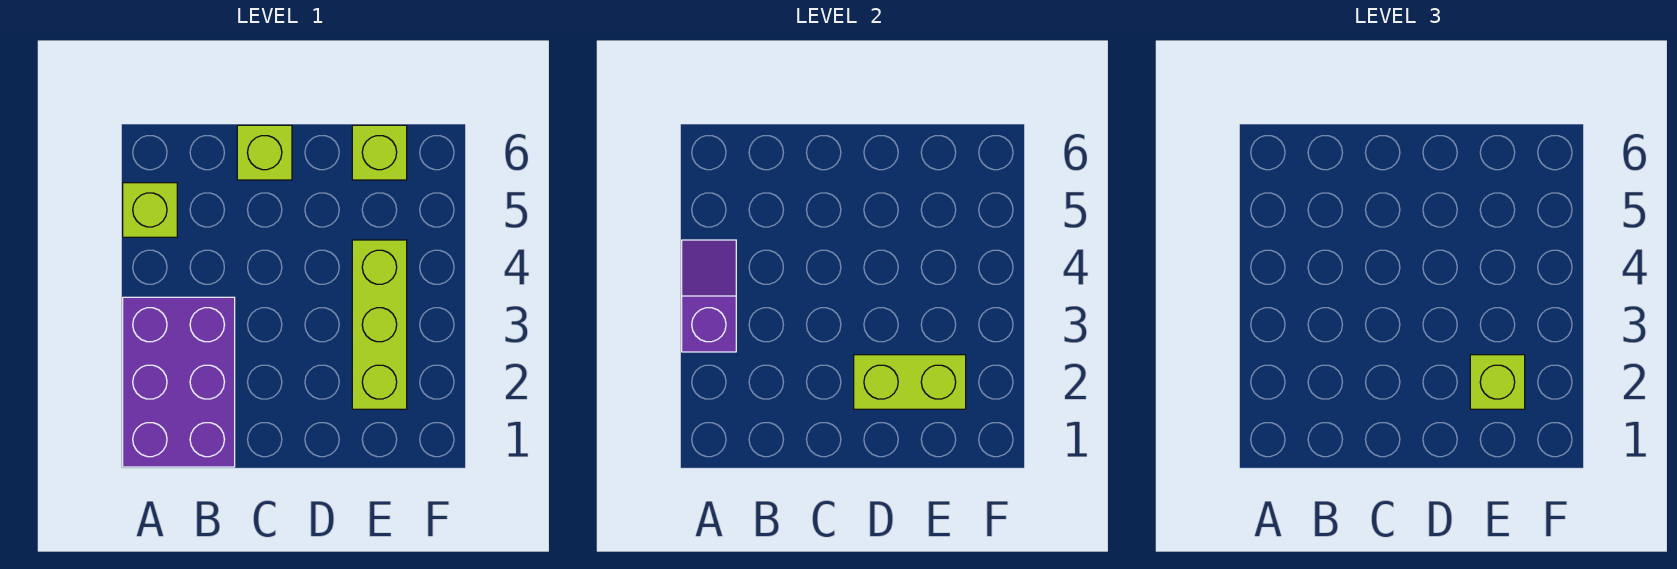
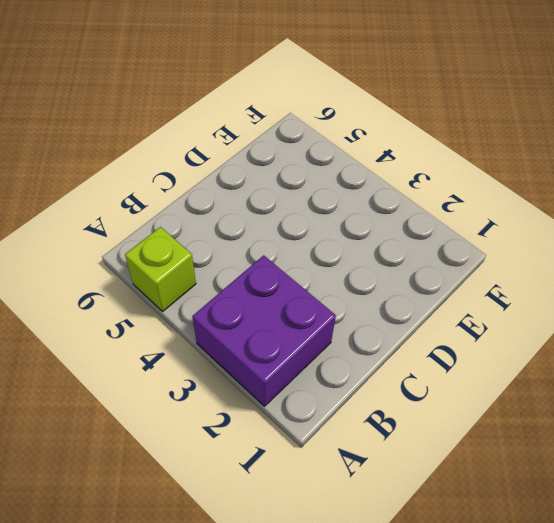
purple brick A2:B3 level 1 -> purple brick A1:B3 level 1
none -> lime brick C6 level 1
none -> lime brick E2:E4 level 1

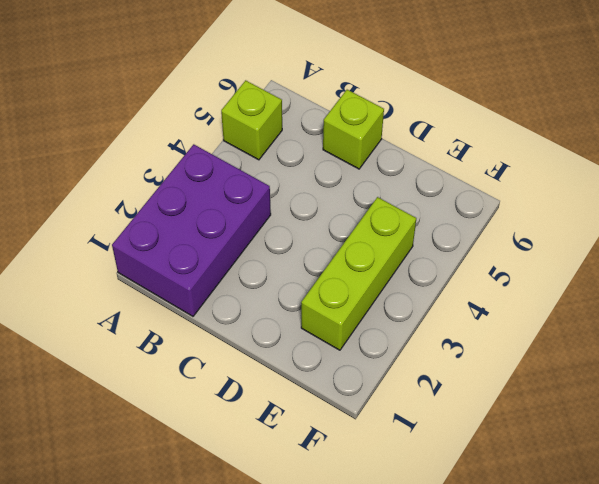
none -> lime brick E6 level 1
none -> purple slope A3:A4 level 2 top 3

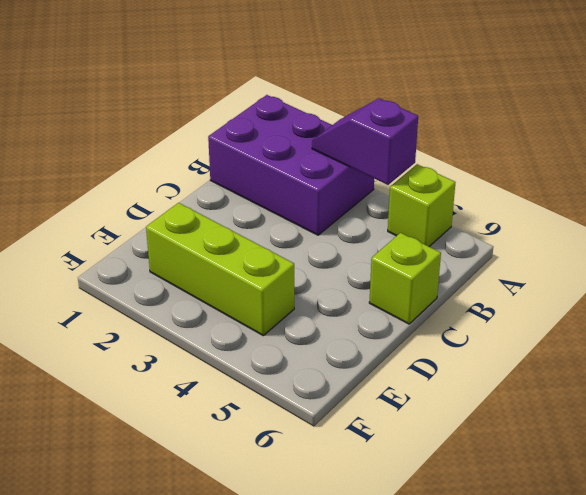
purple slope A3:A4 level 2 top 4 -> purple slope A3:A4 level 2 top 3
none -> lime brick E6 level 1
none -> lime brick D2:E2 level 2

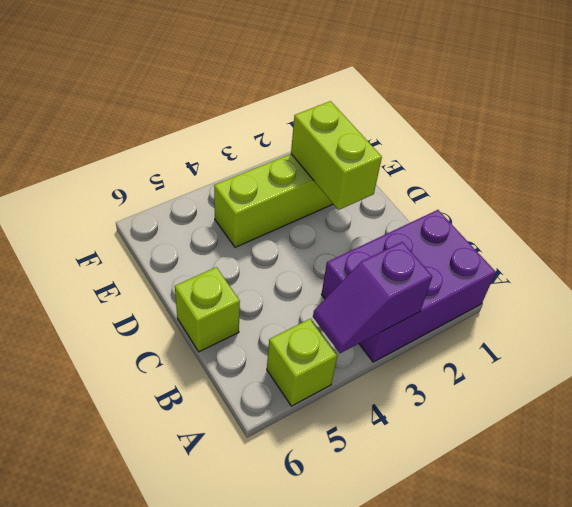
none -> lime brick E6 level 1
none -> lime brick E2 level 3

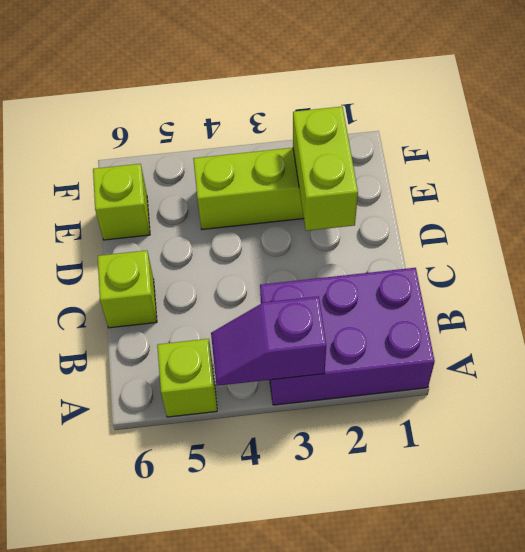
none -> lime brick E2 level 3

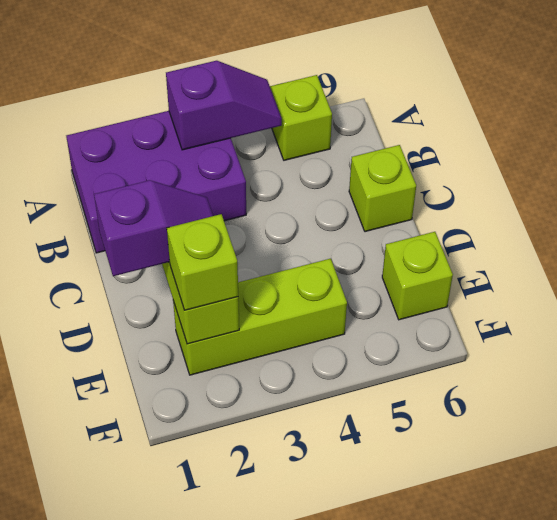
purple slope D1:D2 level 3 top 1 -> none

